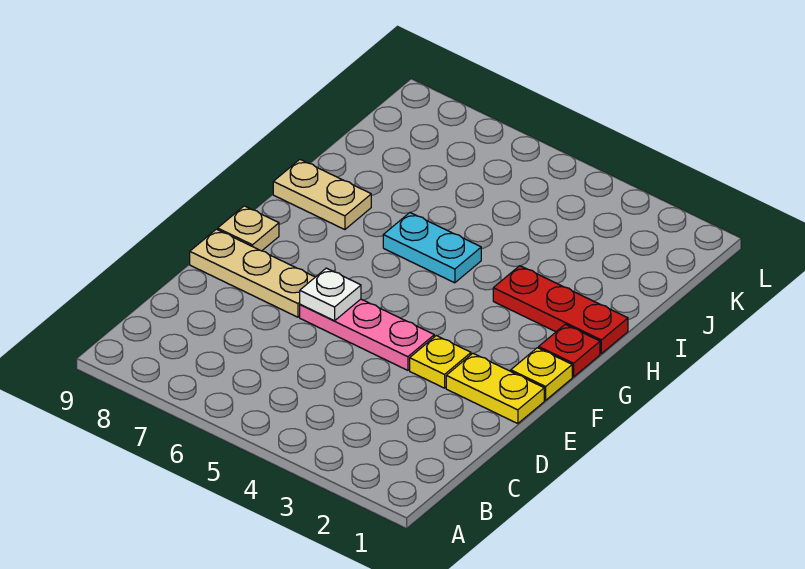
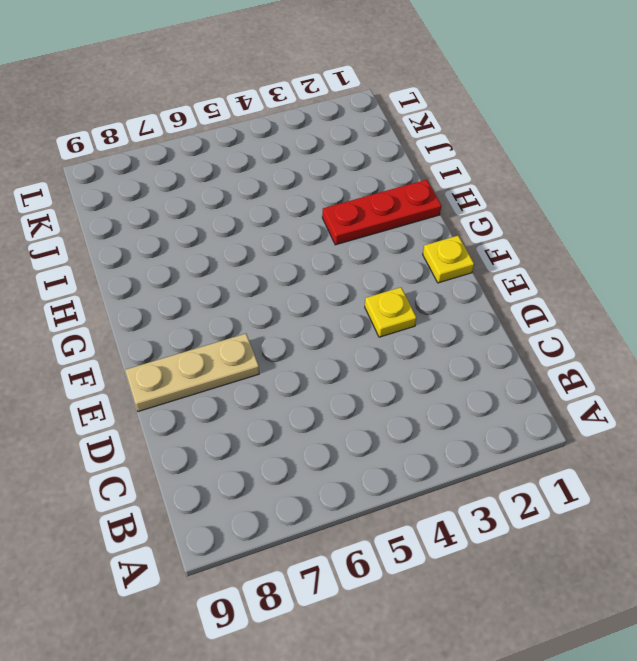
none -> yellow plate E1:E2 level 1
none -> pink plate E4:E6 level 1

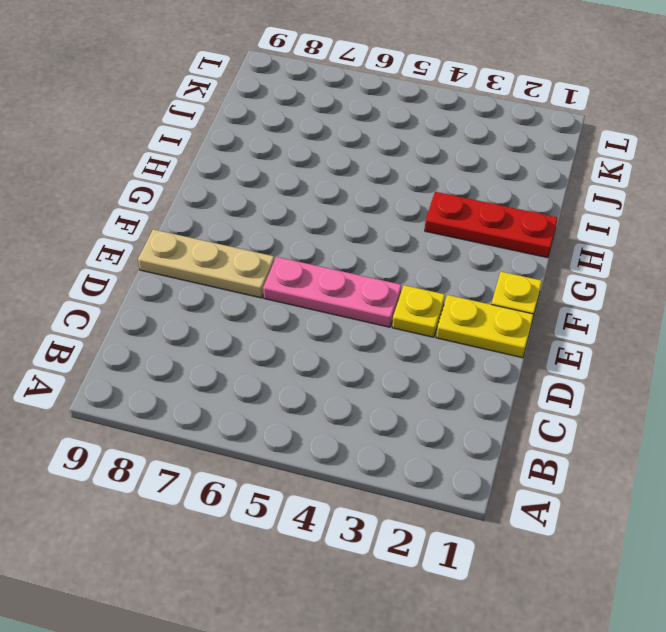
none -> tan plate F9 level 1
none -> red plate G1 level 1

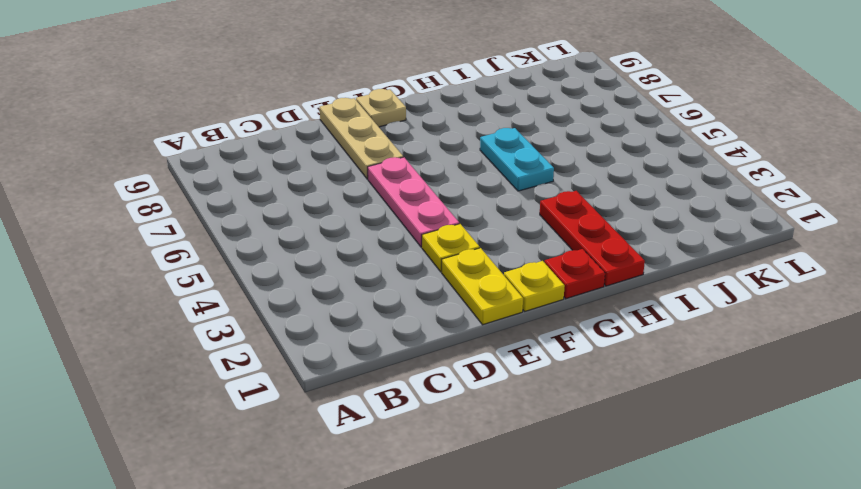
none -> tan plate H8:H9 level 1
none -> white plate E6 level 2

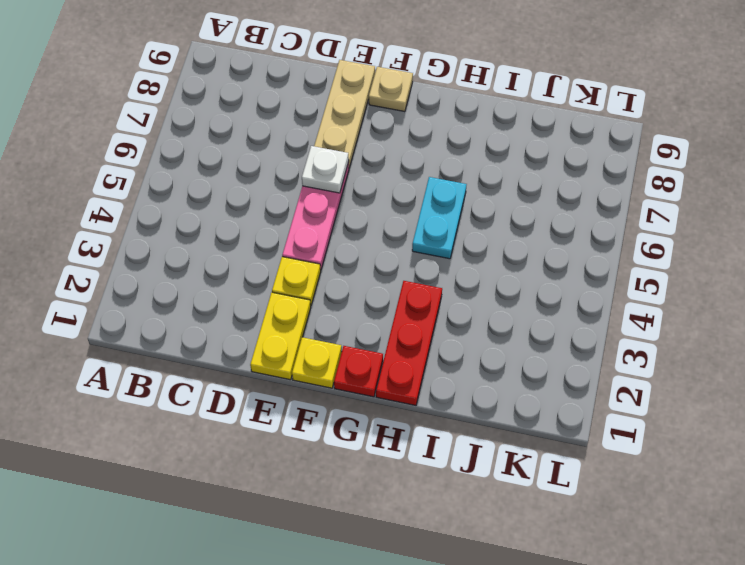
none -> tan plate H8:H9 level 1

